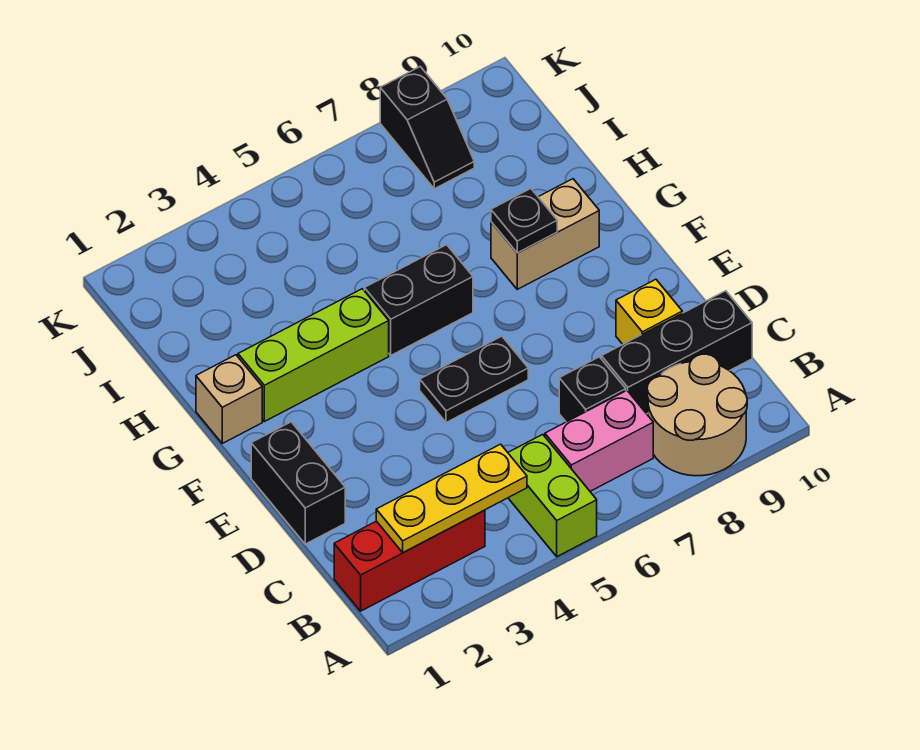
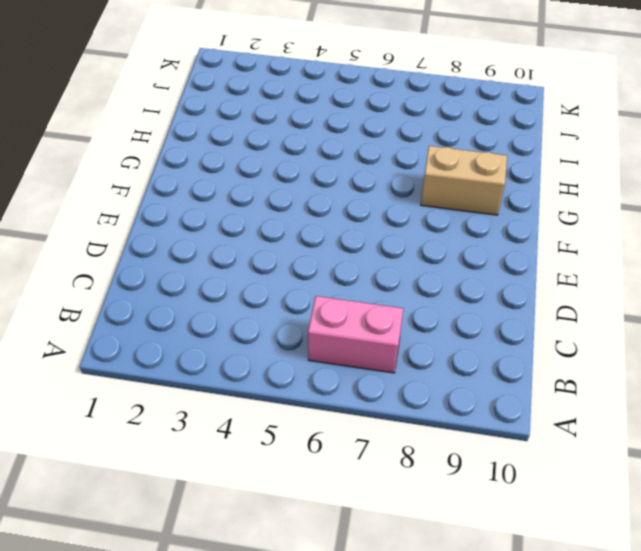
none -> lime brick A5:B5 level 1
none -> tan round brick A8:B9 level 1
none -> red brick B1:B3 level 1

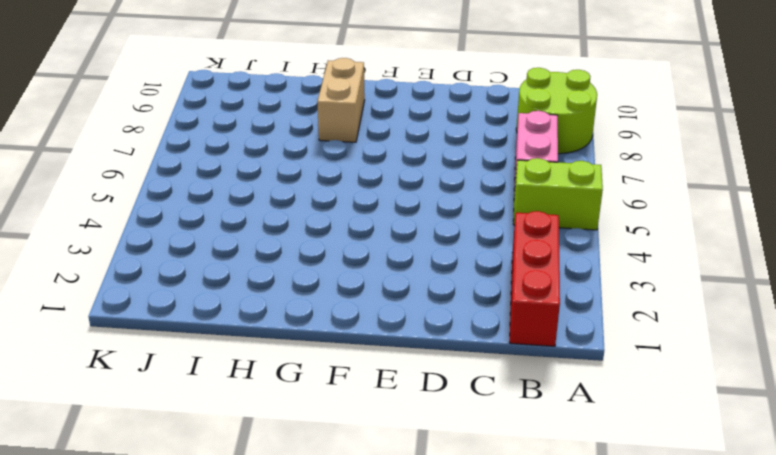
lime round brick A8:B9 level 1 -> tan round brick A8:B9 level 1
none -> black brick C7 level 1
none -> black brick C8:C10 level 1
none -> black brick D1:E1 level 1

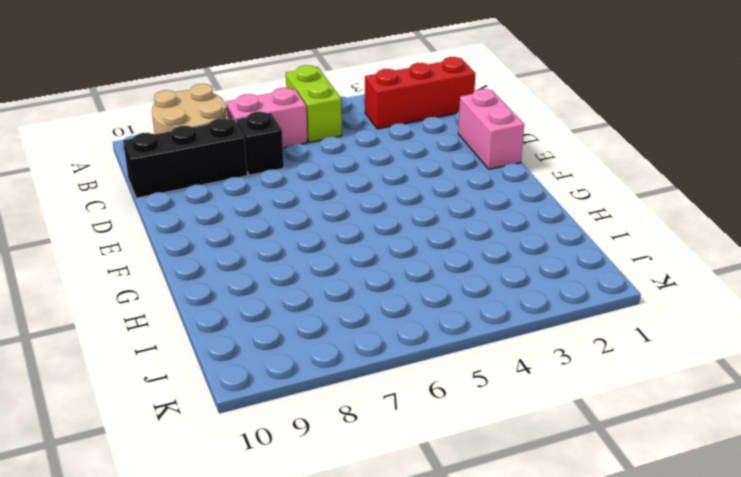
pink brick D1:E1 level 1 -> black brick D1:E1 level 1
none -> yellow brick D9 level 1
none -> black plate E5:E6 level 1
none -> tan brick G1 level 1

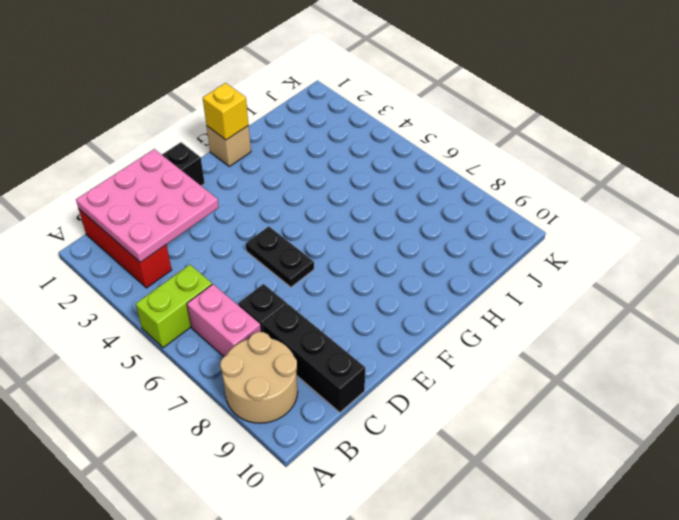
pink plate B1:D3 level 2 -> yellow plate B2:B4 level 2
yellow brick G1 level 2 -> yellow brick D9 level 1
none -> lime brick G2:G4 level 1
none -> black brick G5:G6 level 1
none -> tan brick G8:G9 level 1

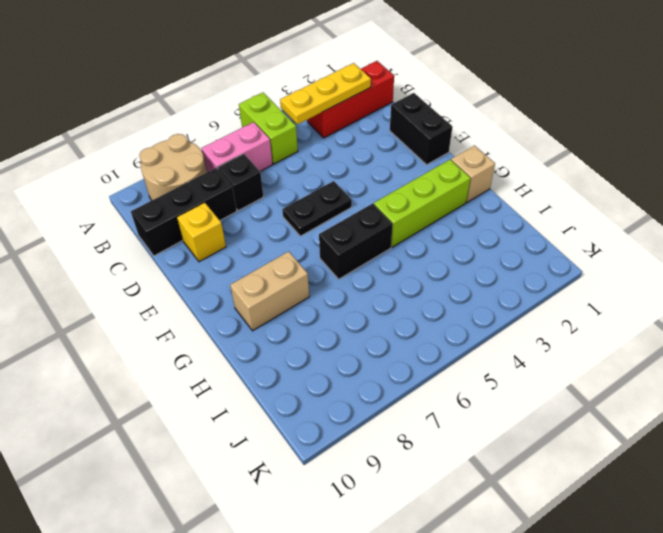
none -> black slope J8:K8 level 1 top K
none -> black plate G8 level 2

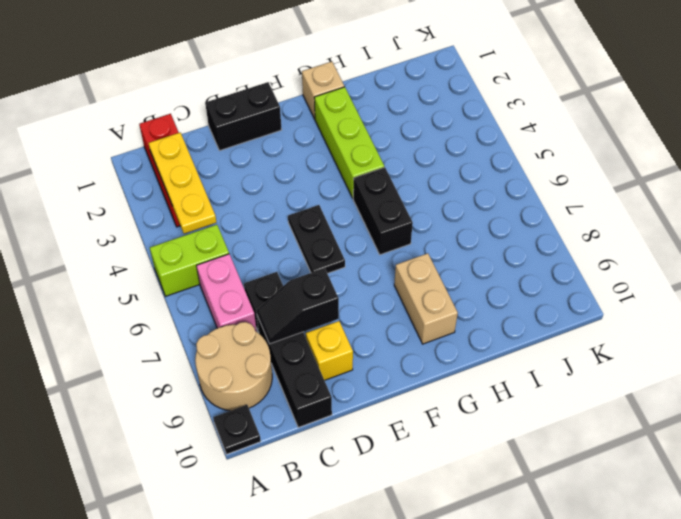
black plate A10 level 1 -> black plate G8 level 2
black slope C8:D8 level 2 top D -> black slope J8:K8 level 1 top K

